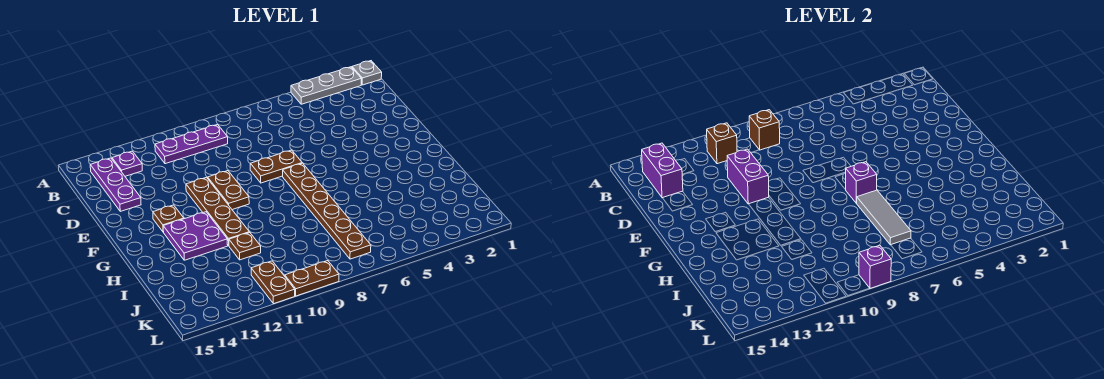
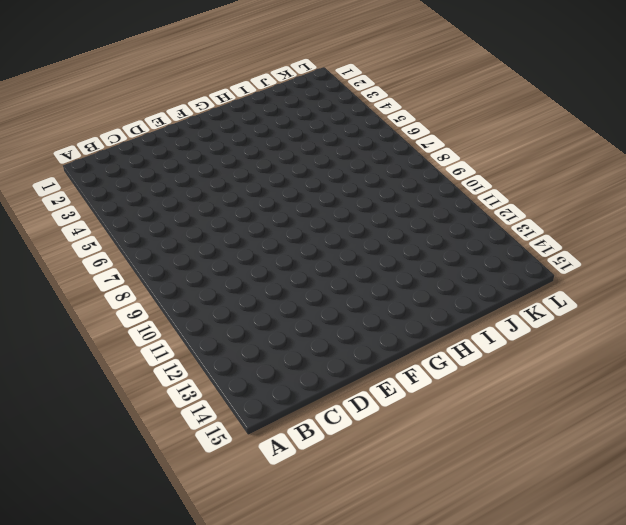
none -> grey plate A1 level 1
none -> grey plate A2:A4 level 1
none -> purple plate B9:B11 level 1

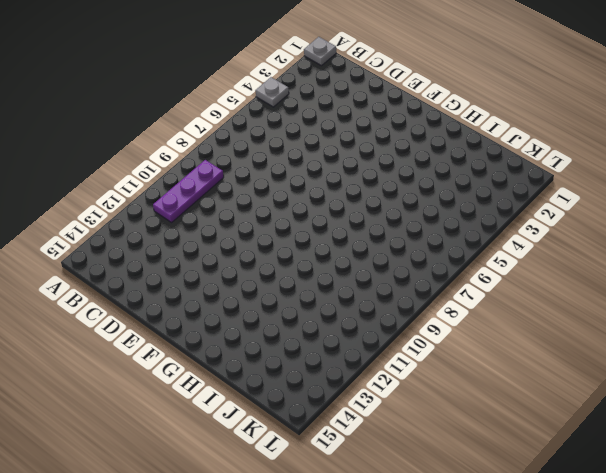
grey plate A4 level 1 -> grey plate A2:A4 level 1
none -> purple plate B13 level 1
none -> purple plate B14:D14 level 1
none -> brown plate E7:E8 level 1

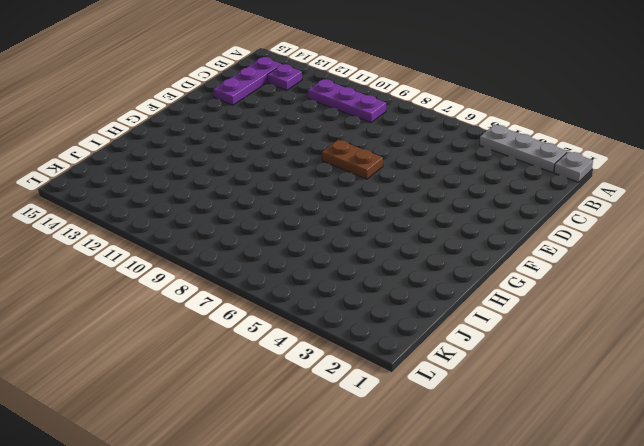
none -> brown plate E10:F10 level 1
none -> brown plate E11:H11 level 1
none -> brown plate F7:K7 level 1

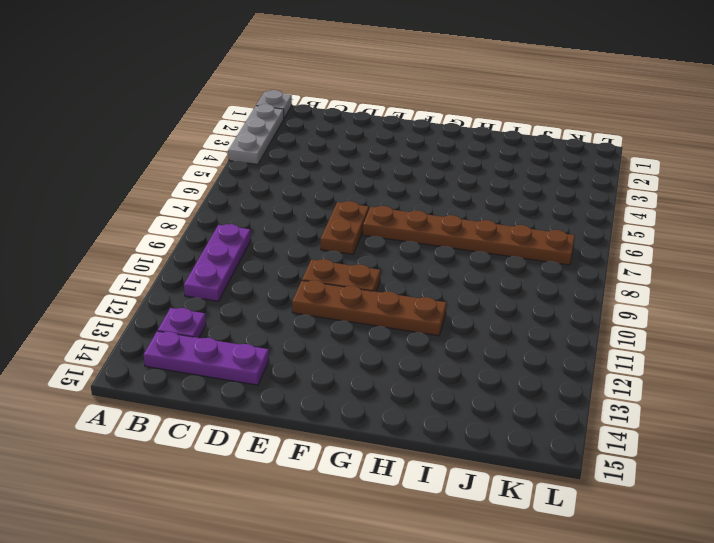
none -> brown plate F13 level 1
none -> purple plate G12:H13 level 1
none -> brown plate I11 level 1

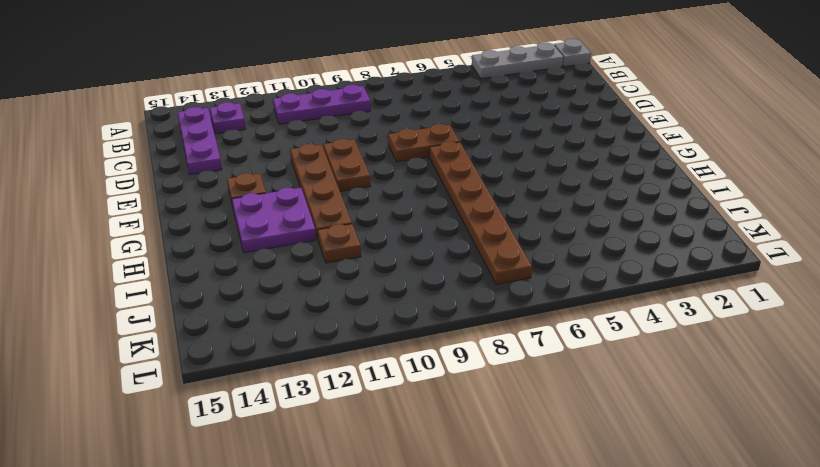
none -> brown plate K11:L11 level 1
none -> brown plate L9:L10 level 1
none -> brown brick B9 level 2

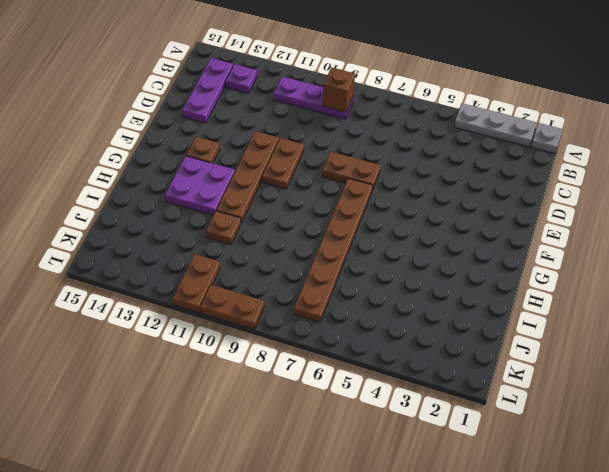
none -> brown brick B11 level 2
none -> purple brick B14:C14 level 2
none -> purple brick D11:E11 level 2

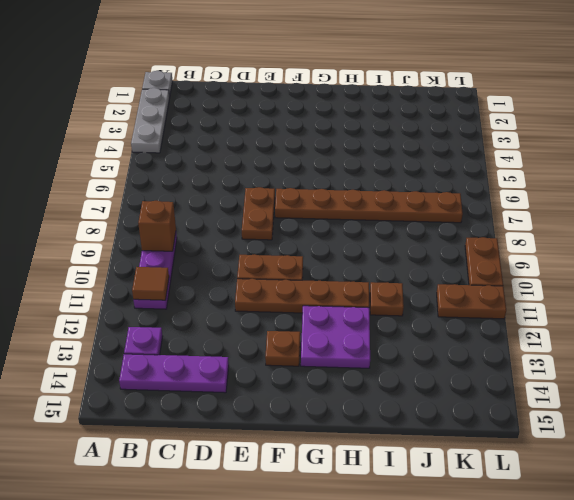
brown tile B11 level 2 -> brown brick B11 level 2
none -> purple brick B14:C14 level 2
none -> purple brick D11:E11 level 2
none -> purple brick G7 level 2

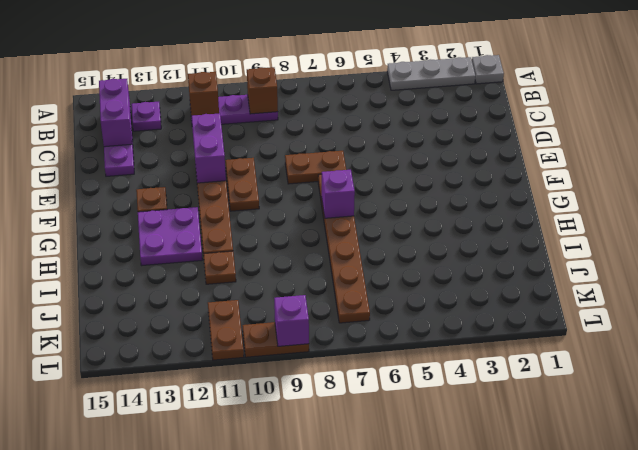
none -> grey tile H7:J7 level 2

